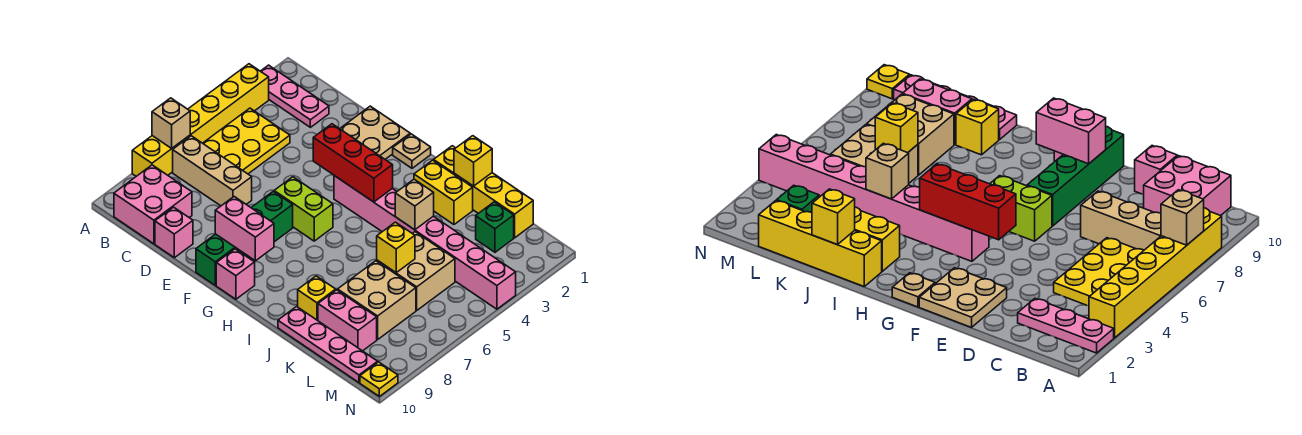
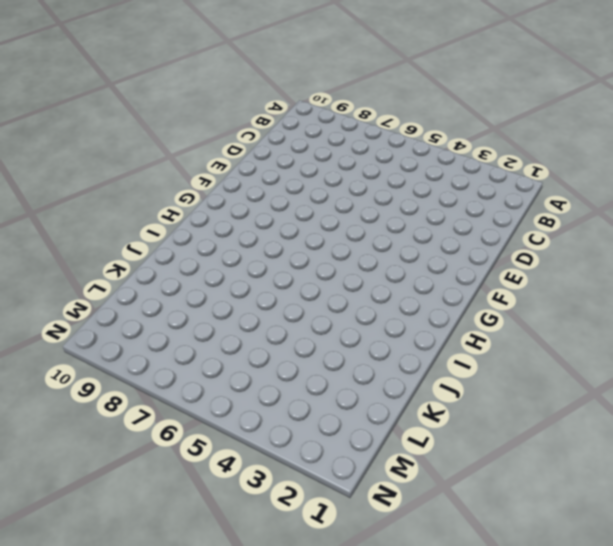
none -> pink plate A2:C2 level 1
none -> yellow brick A3:A8 level 1
none -> yellow plate B4:C6 level 1

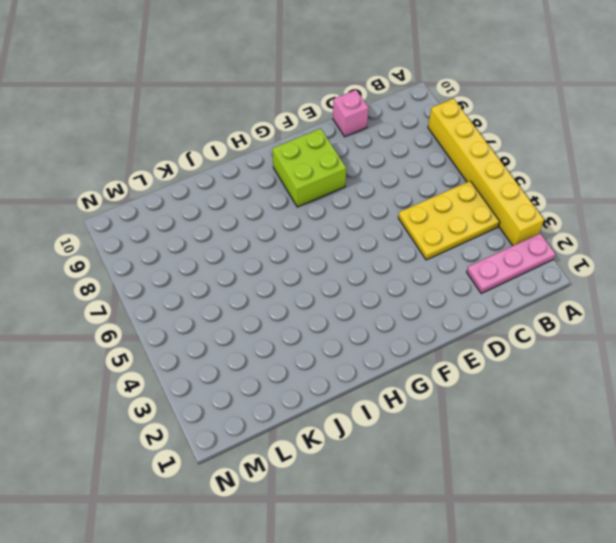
yellow plate B4:D5 level 1 -> yellow plate B4:C6 level 1
lime brick F8:G9 level 1 -> green brick F7:F10 level 1
none -> tan brick B7:D7 level 1
none -> pink brick B9:C10 level 1
none -> tan plate E1:F2 level 1

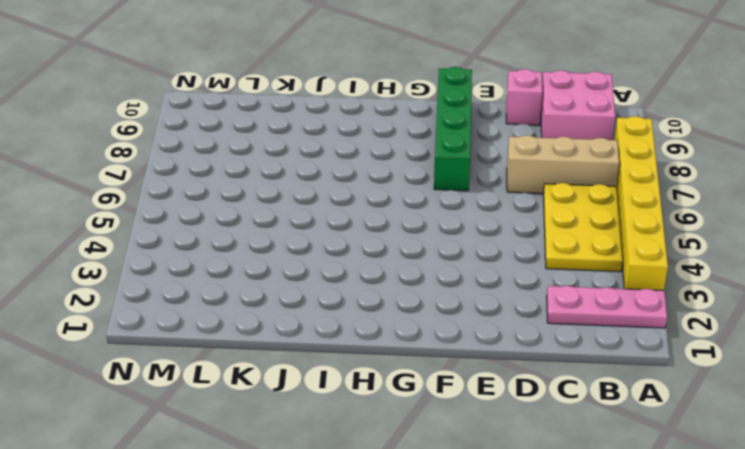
none -> tan plate E1:F2 level 1
none -> lime brick F6:G6 level 1
none -> tan plate G1 level 1

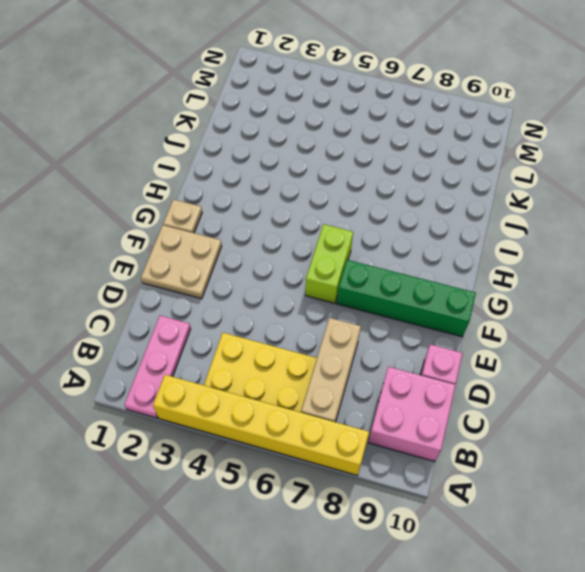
none -> pink brick G4:N4 level 1
none -> pink brick G10 level 1
none -> yellow brick I1:L1 level 1

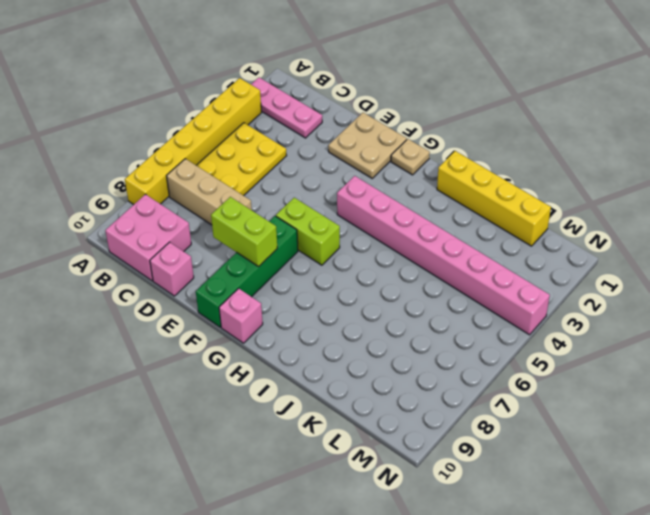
lime brick E8:F8 level 2 -> none
none -> yellow brick I2:J2 level 1
none -> yellow brick J9 level 1
none -> pink plate J10:M10 level 1

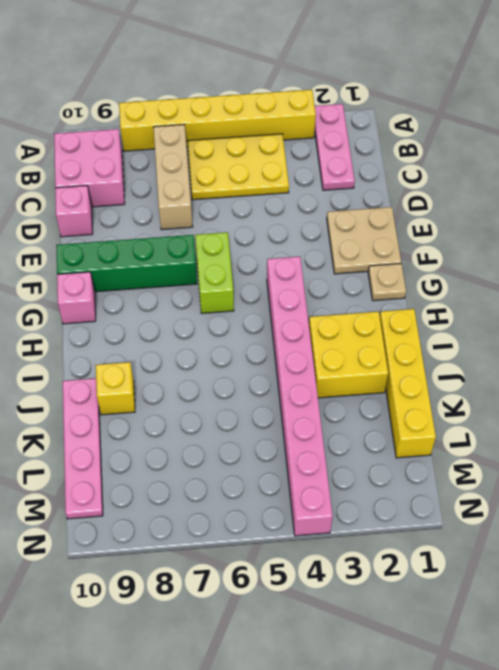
yellow brick I2:J3 level 1 -> yellow brick I2:J2 level 1
none -> tan brick K5:L6 level 1
none -> tan brick K7:L8 level 1
none -> pink brick K9:L9 level 1

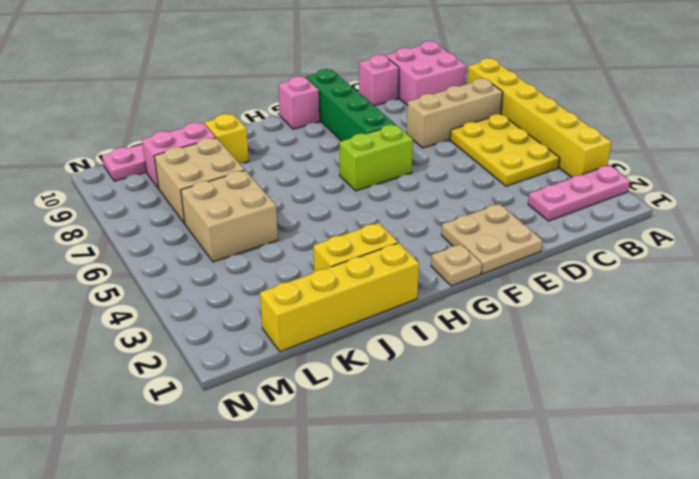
none -> pink brick G4:N4 level 1
none -> green brick L2 level 1
none -> yellow plate N10 level 1

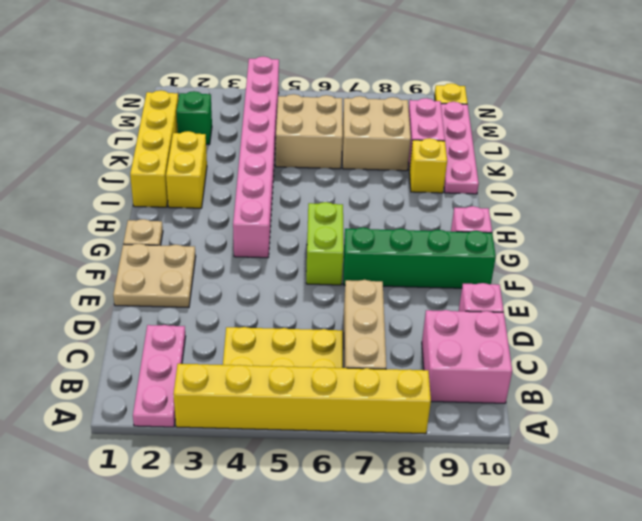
none -> tan brick A7 level 2
none -> red brick F4:H4 level 2
none -> pink brick F9:G9 level 2

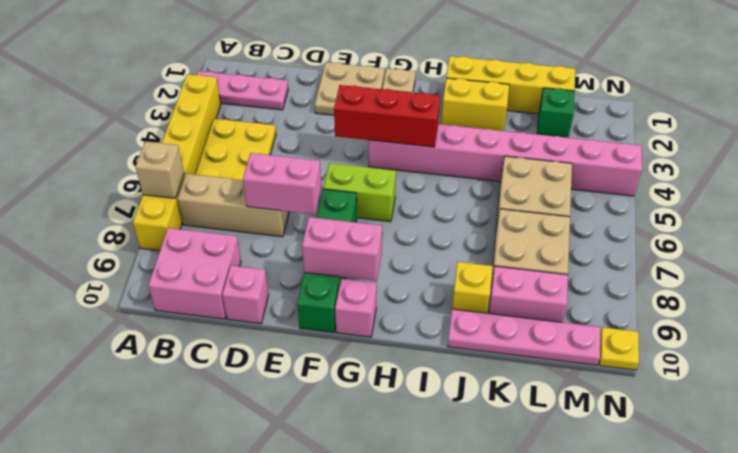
pink brick D7:E7 level 2 -> none
none -> yellow brick J1 level 2
none -> tan brick J4 level 2
none -> yellow brick K6 level 2

